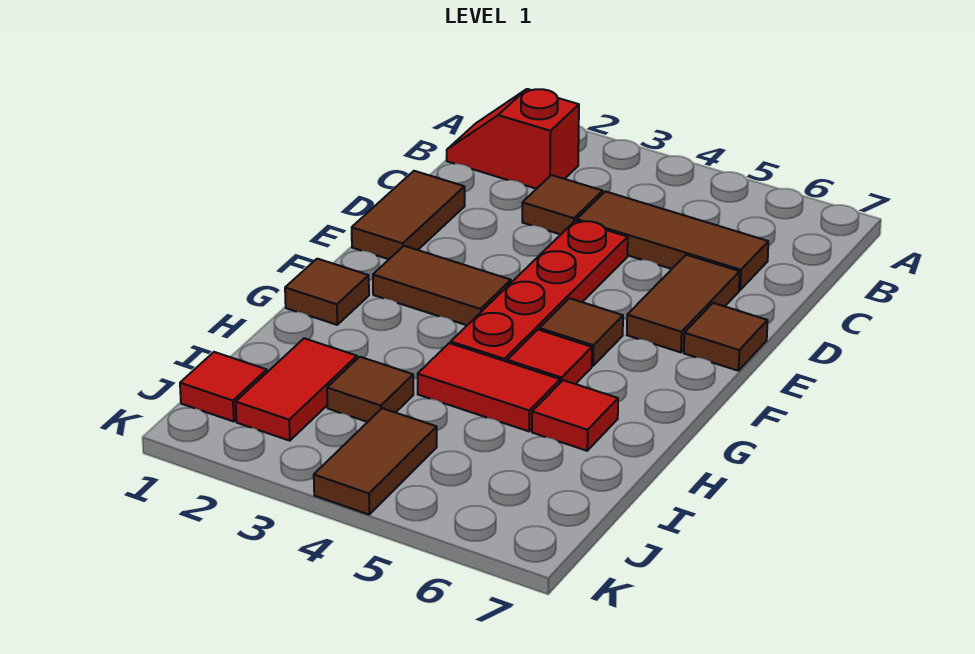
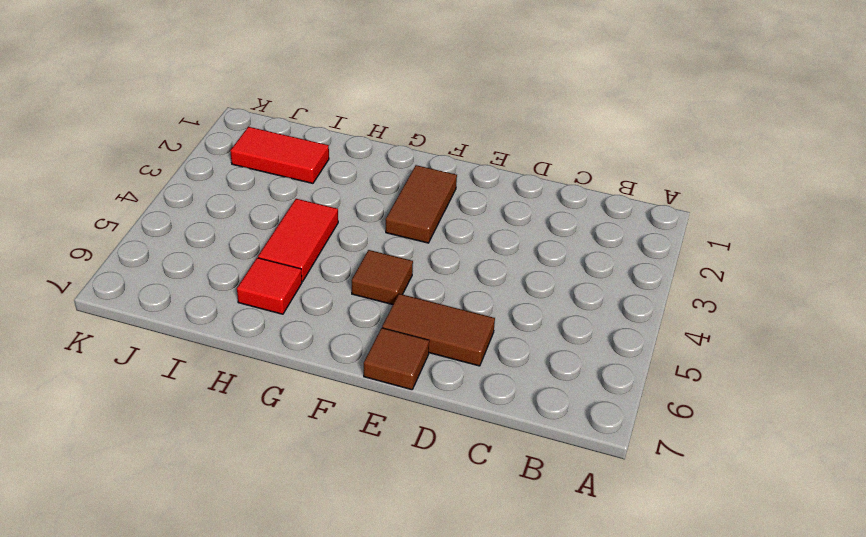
none -> red slope B1:B2 level 1 top 2
none -> brown tile C3 level 1
none -> brown tile C4:C6 level 1

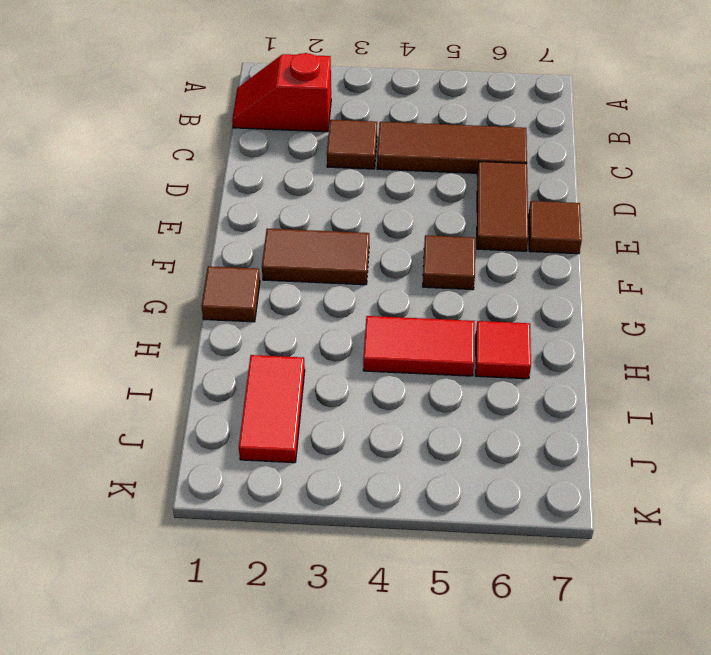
none -> brown tile D1:E1 level 1
none -> red plate D4:G4 level 1
none -> red tile G5 level 1

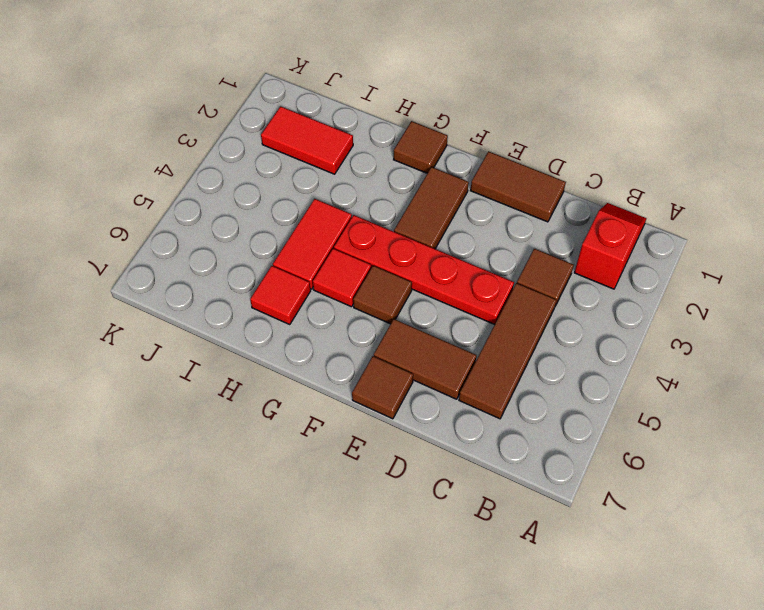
none -> brown tile I3 level 1
none -> red tile J1 level 1
none -> brown tile J4:K4 level 1

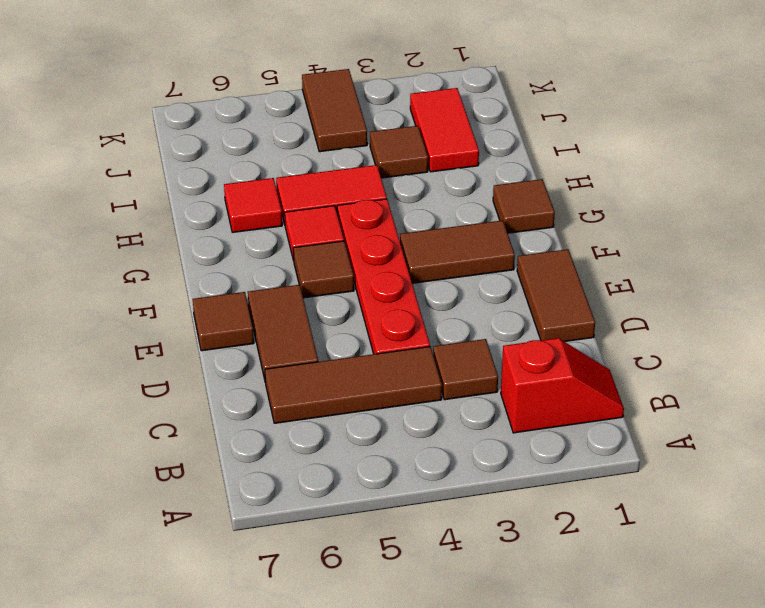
none -> red tile J1 level 1

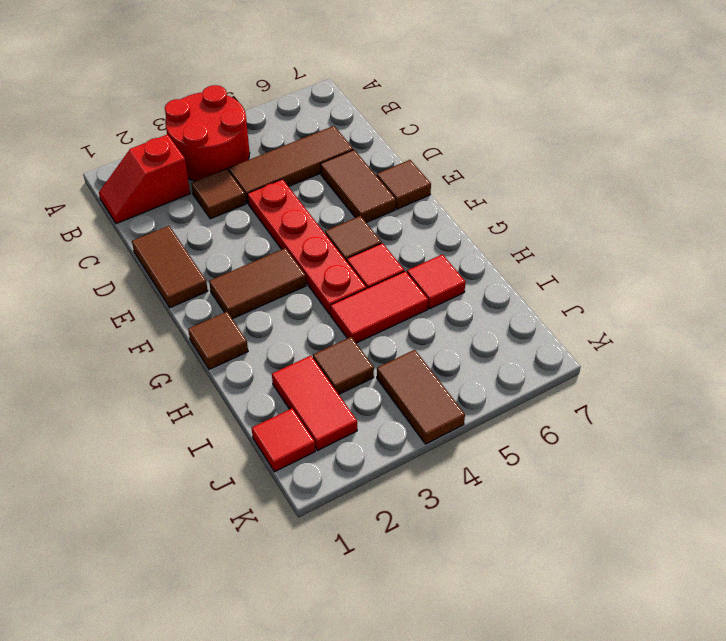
red round brick A3:B4 level 1 -> none

